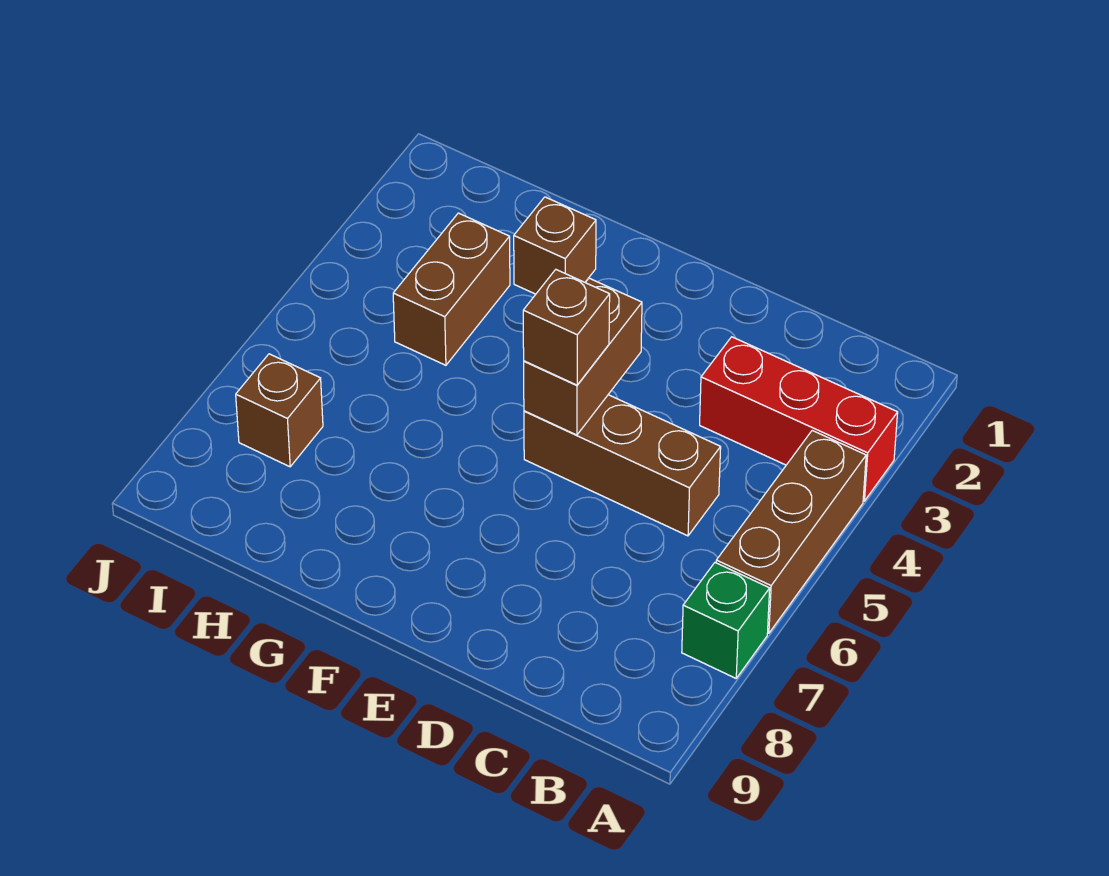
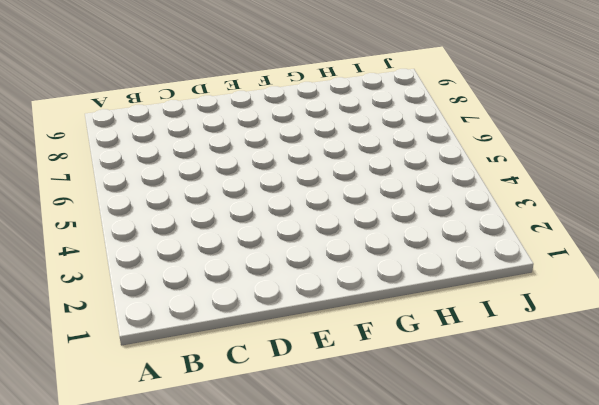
none -> red brick A3:C3 level 1
none -> brown brick A4:A6 level 1

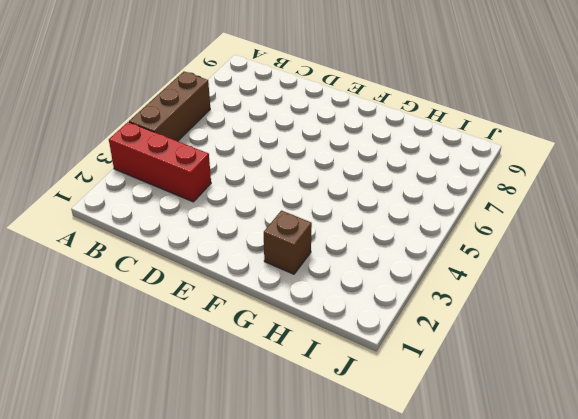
none -> green brick A7 level 1
none -> brown brick C5:E5 level 1

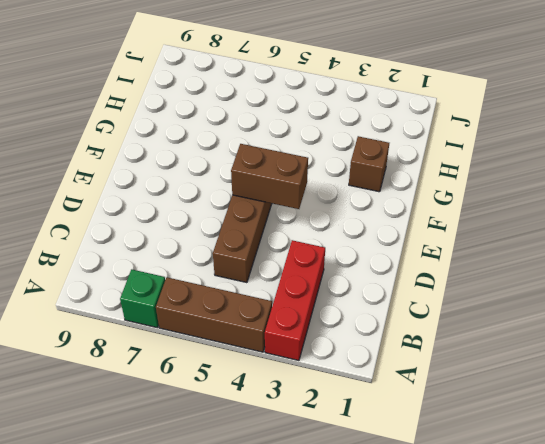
none -> brown brick H3:H4 level 1
none -> brown brick I7 level 1

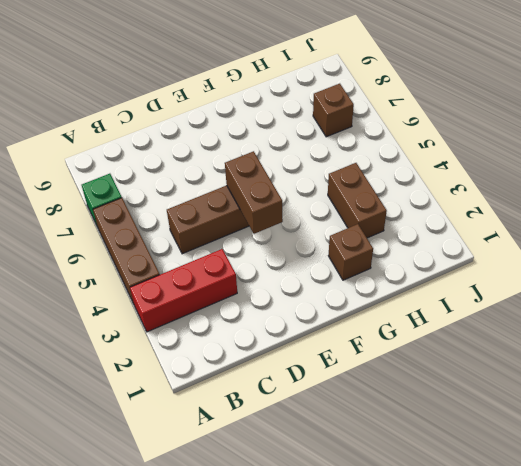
none -> brown brick E5 level 3

